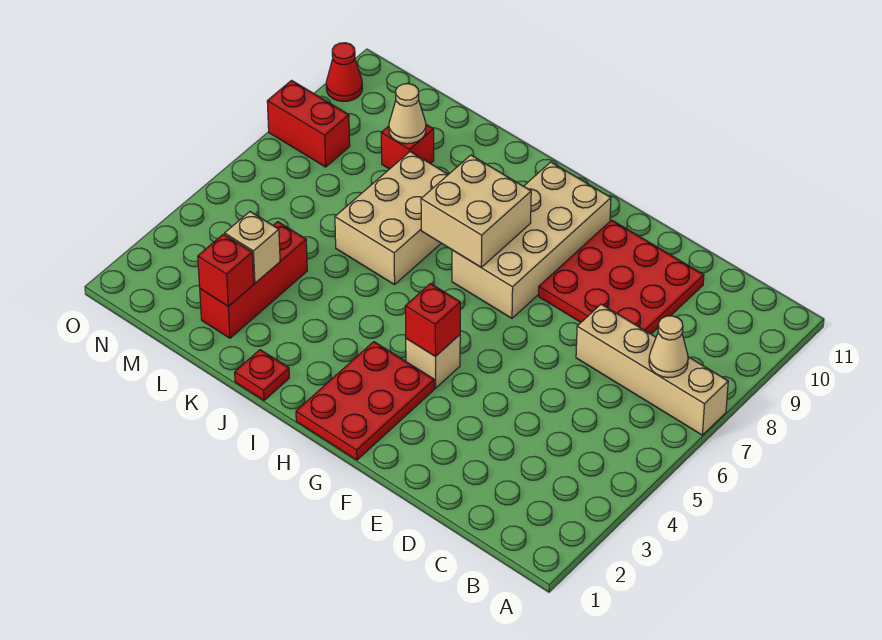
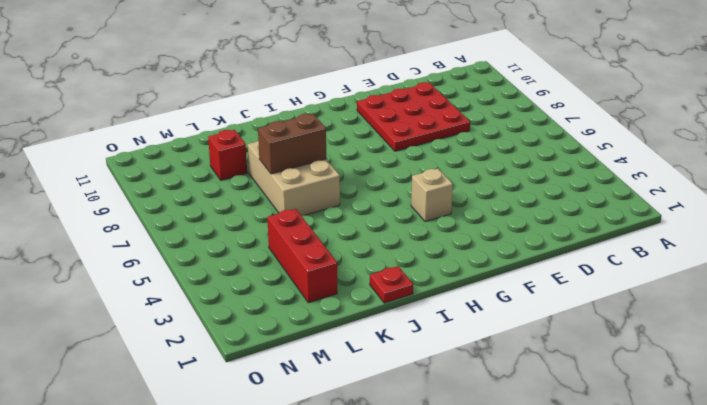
brown brick J7:K7 level 2 -> none
none -> tan brick A7:D7 level 1
none -> red plate G1:H3 level 1
none -> tan brick G7:H10 level 1

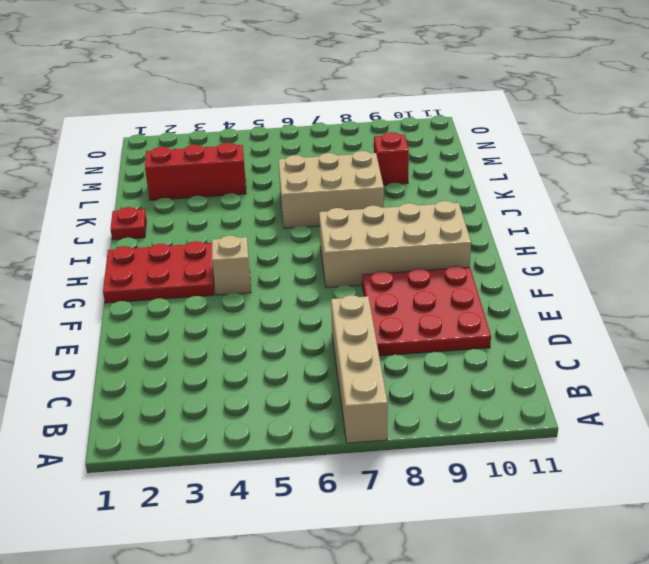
none -> red brick N8:O8 level 1
none -> red cone O10 level 1
none -> tan cone B7 level 2

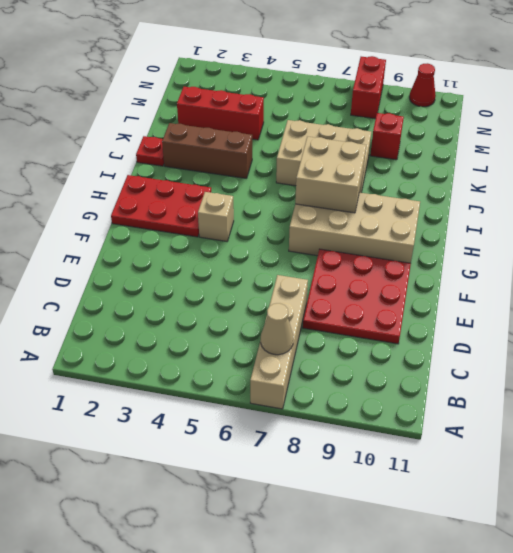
brown brick J2:J4 level 1 -> none
none -> red brick G4 level 2
none -> red brick L2 level 2
none -> tan brick L3 level 2

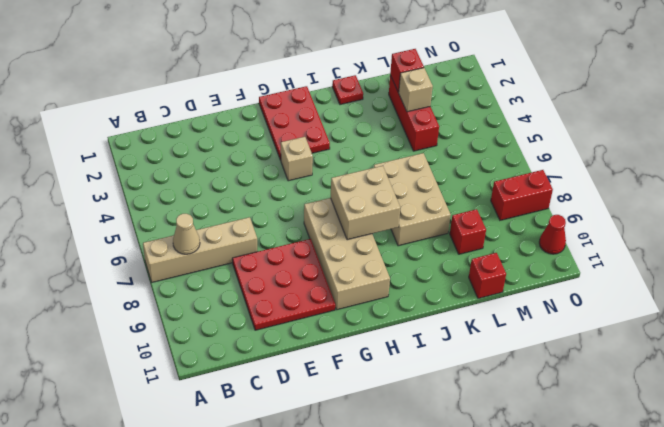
red brick L11 level 1 -> red brick G4 level 2
none -> tan cone L9 level 2

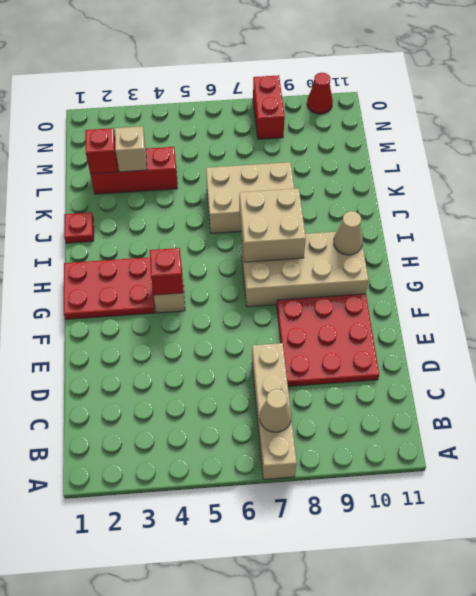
tan cone H10 level 2 -> tan cone L9 level 2
none -> red brick L9 level 1

